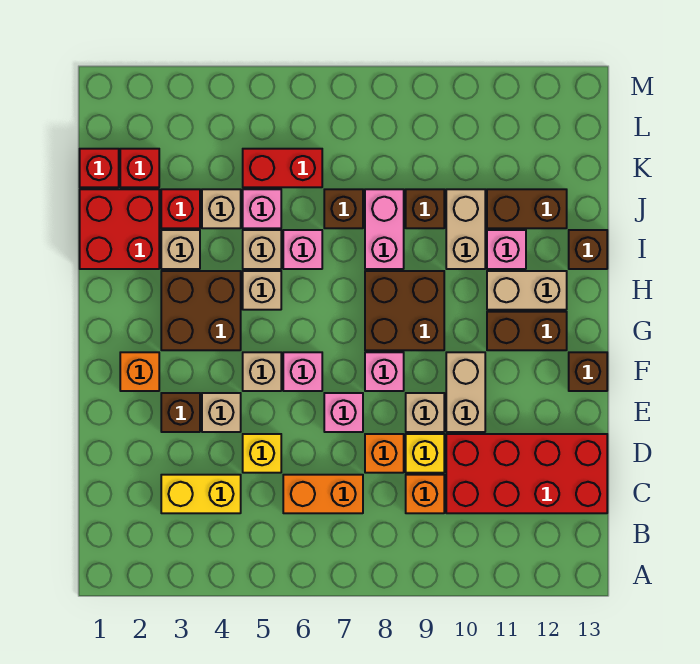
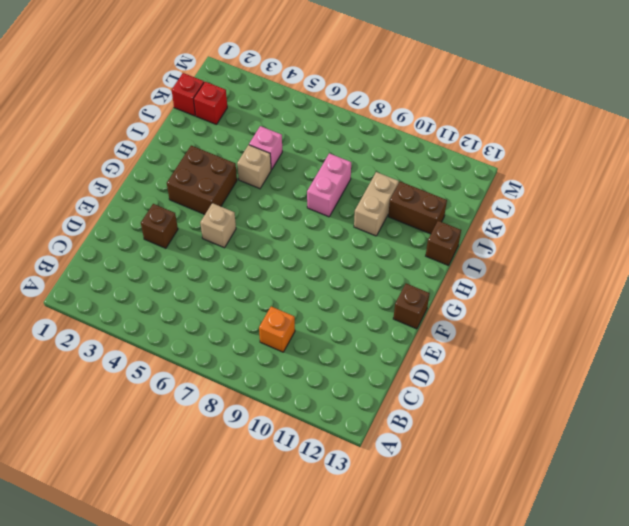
none -> yellow brick C3:C4 level 1
none -> orange brick C6:C7 level 1
none -> red brick C10:D13 level 1
none -> yellow brick D5 level 1

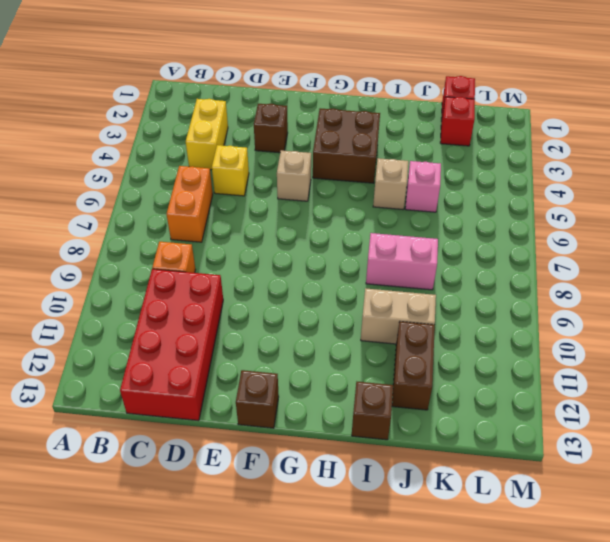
none -> orange brick D8 level 1
none -> yellow brick D9 level 1
none -> tan brick E4 level 1
none -> pink brick E7 level 1

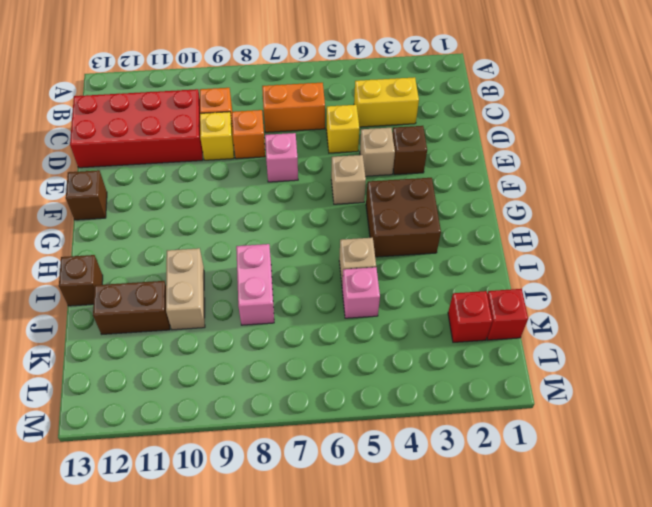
none -> tan brick E9 level 1
none -> tan brick E10:F10 level 1
none -> orange brick F2 level 1
none -> pink brick F6 level 1

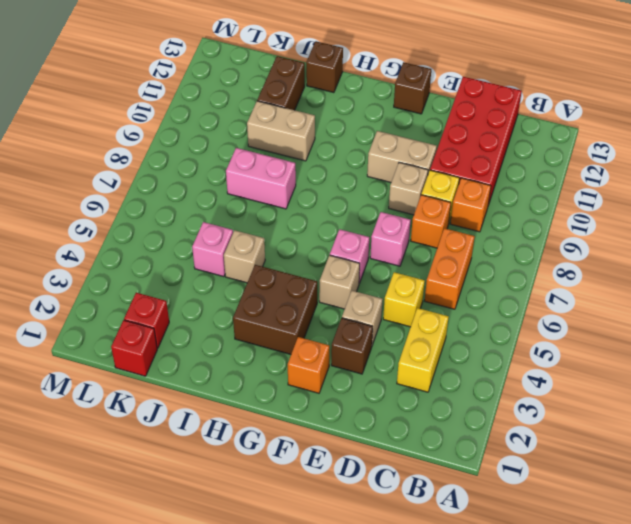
none -> pink brick F8 level 1
none -> brown brick G8:H9 level 1
none -> brown brick G11:G12 level 1
none -> tan brick H5 level 1

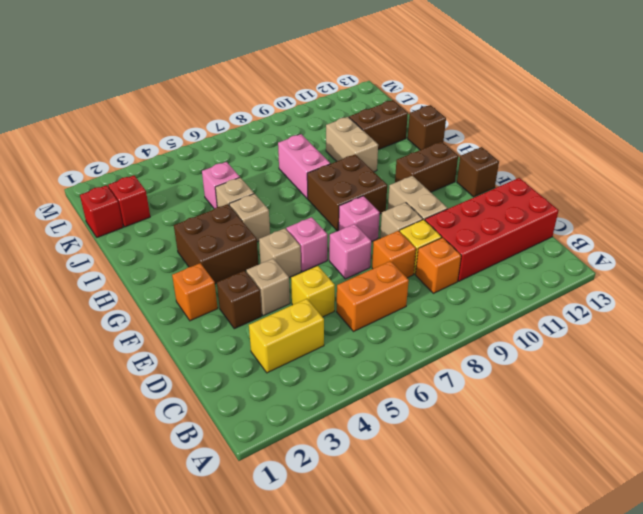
none -> tan brick H11:H12 level 1
none -> red brick I1:J2 level 1
none -> tan brick I3 level 1
none -> pink brick I6 level 1

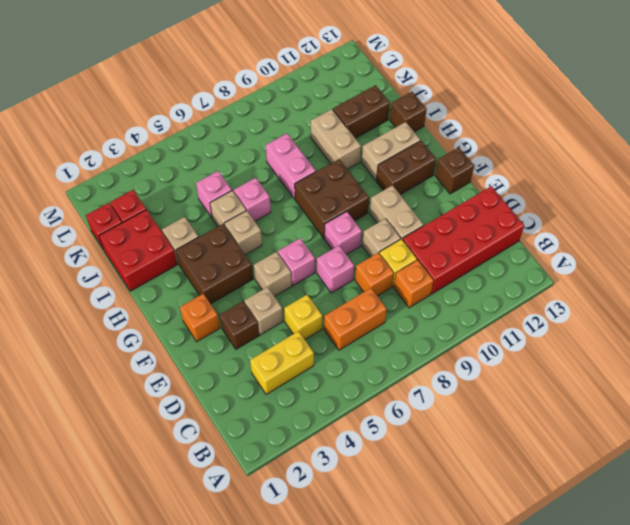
none -> pink brick I11 level 1
none -> red brick J3 level 1
none -> tan brick J4 level 1
none -> brown brick J7 level 1

